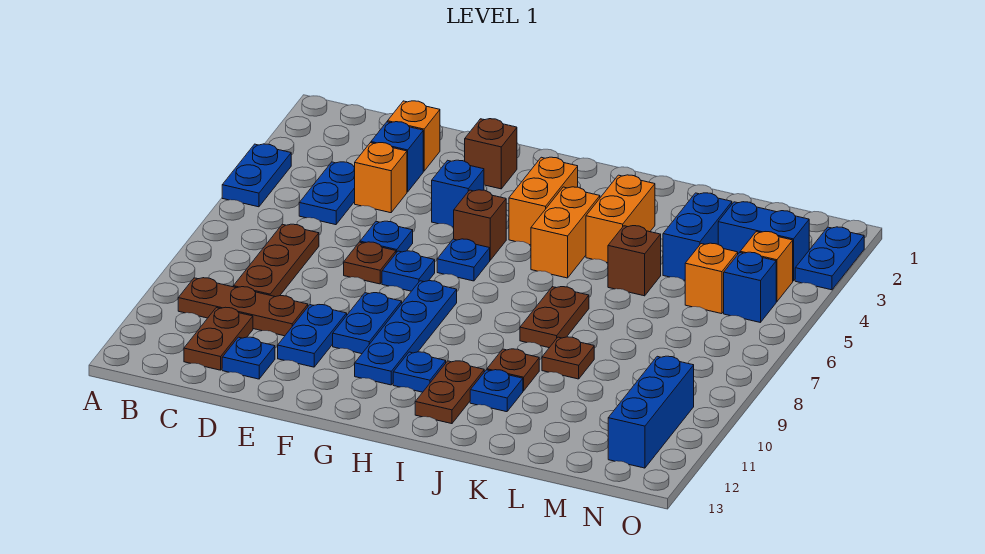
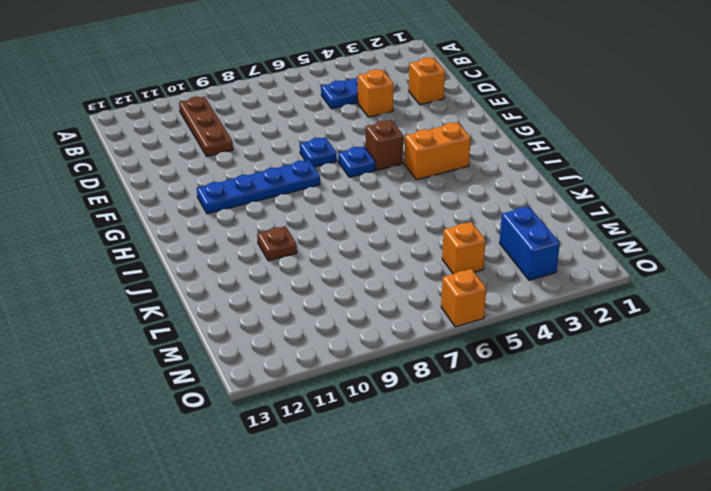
orange brick O6 level 1 -> orange brick N4 level 1
none -> blue plate A4:A5 level 1
none -> brown plate C7:C9 level 1
none -> brown plate C11:C12 level 1
none -> blue brick D3 level 1

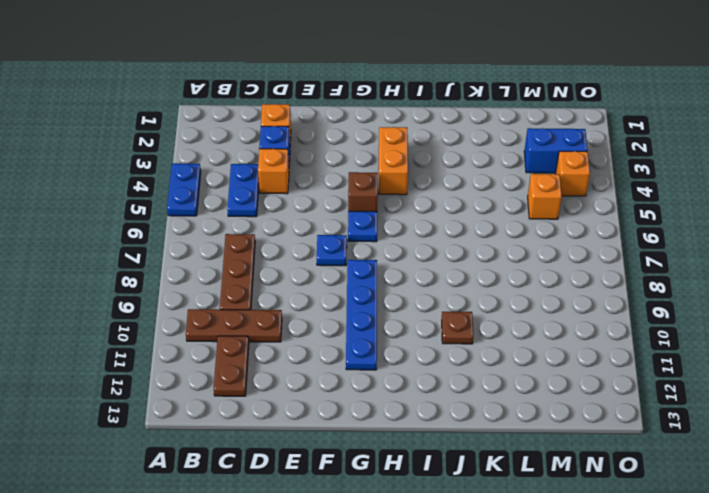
none -> blue plate D12 level 1
none -> blue plate E6 level 1
none -> brown plate E7 level 1
none -> blue plate E10:E11 level 1

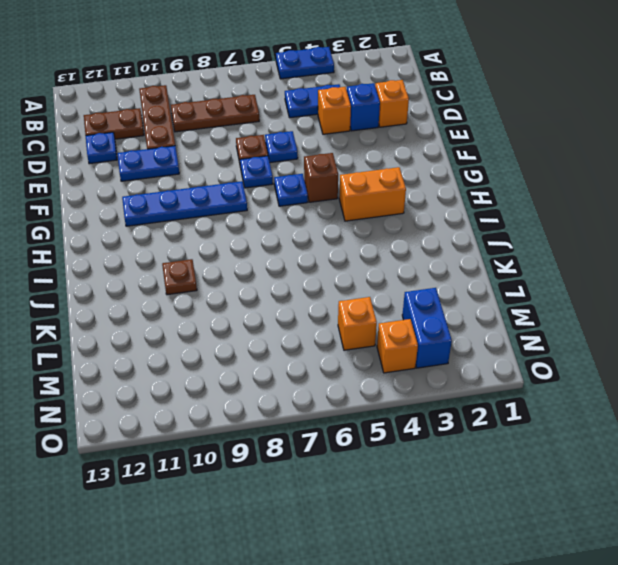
none -> brown brick F2 level 1
none -> blue brick F4 level 1
none -> blue plate F9:F10 level 1
none -> blue plate H11 level 1

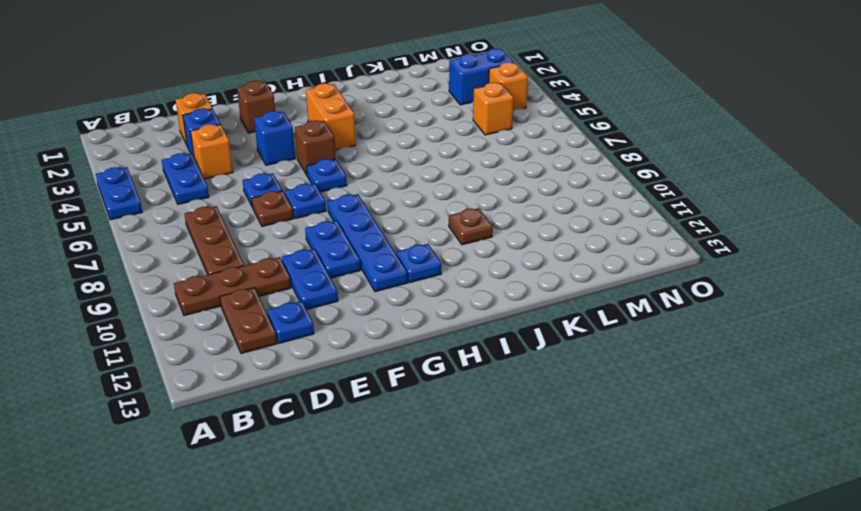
none -> orange brick I4:I5 level 1
none -> brown plate I11:I12 level 1
none -> orange brick J3:J4 level 1
none -> brown plate J7:J8 level 1

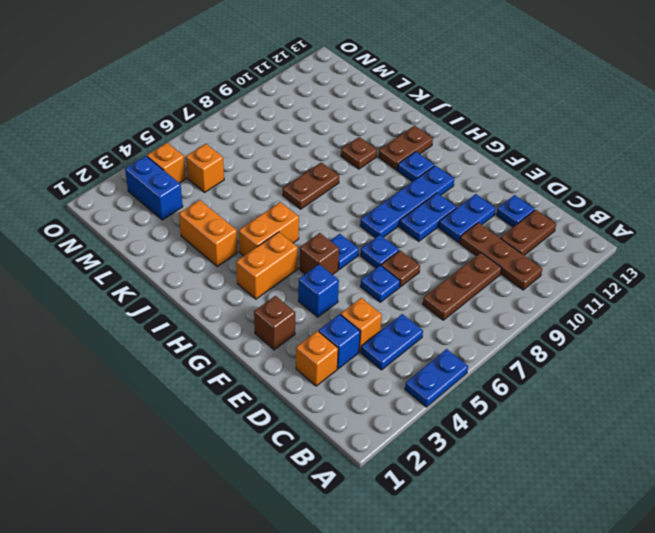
orange brick J3:K3 level 1 -> orange brick J3:J4 level 1
none -> blue plate J11 level 1
none -> brown brick K5 level 1
none -> brown plate K9 level 1
none -> blue brick L3:L4 level 1

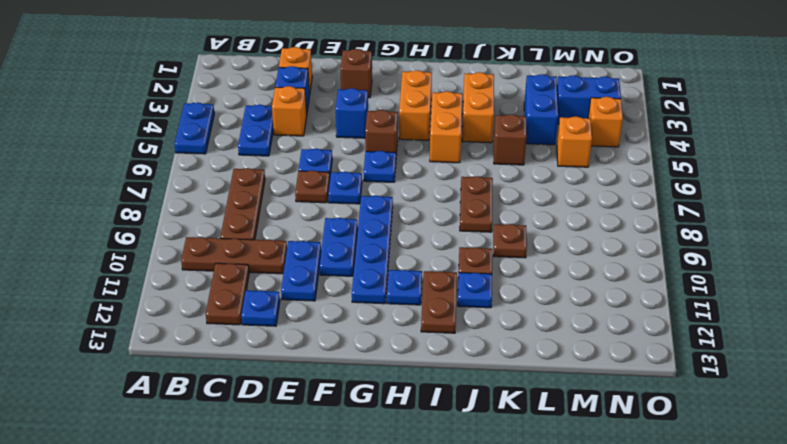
none -> blue brick N5 level 1
none -> blue brick N10:N12 level 1
none -> blue plate O2:O3 level 1

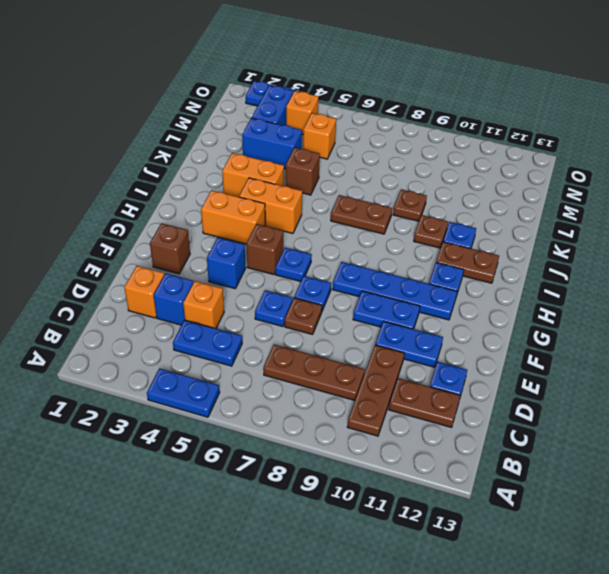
none -> blue brick N5 level 1
none -> blue brick N10:N12 level 1

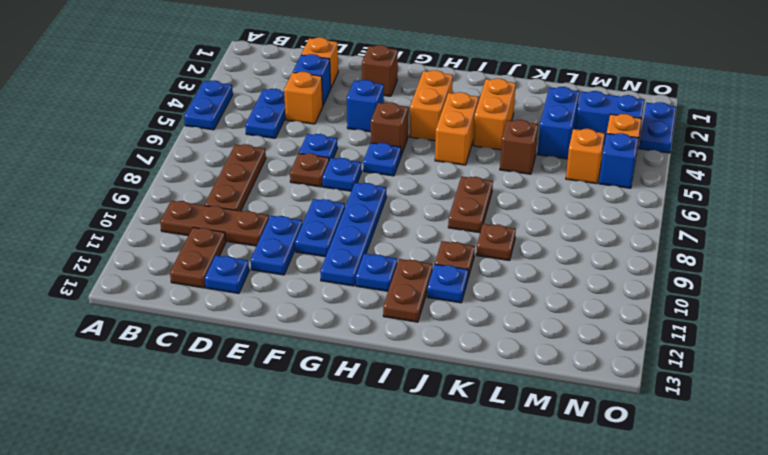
none -> blue brick N10:N12 level 1

